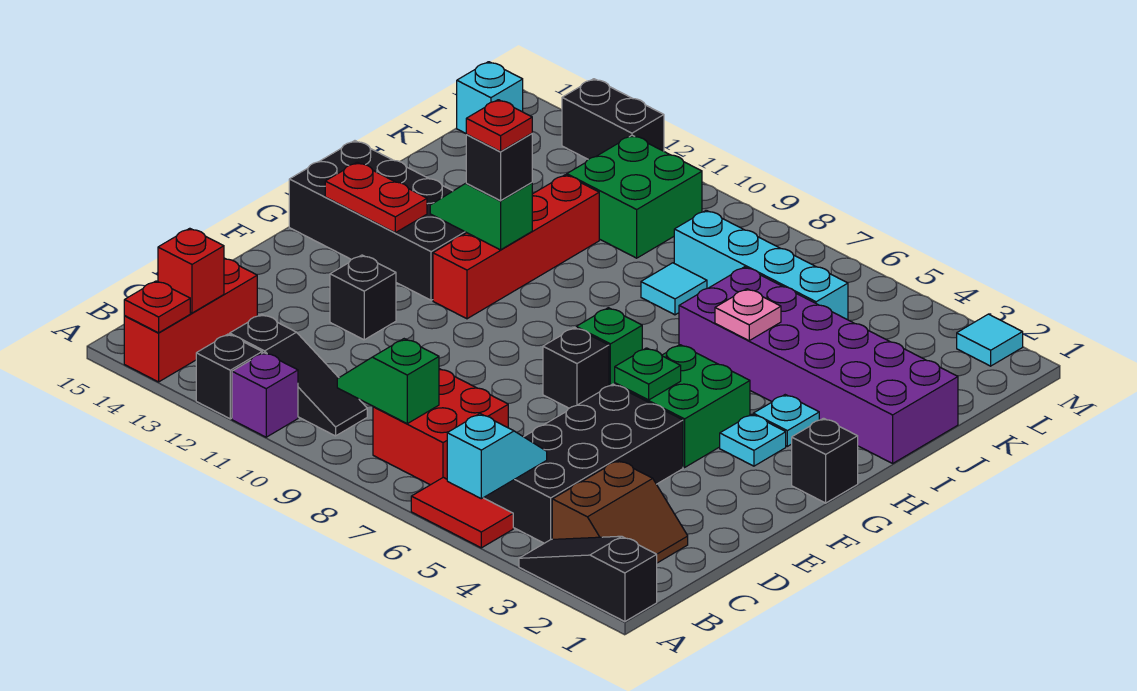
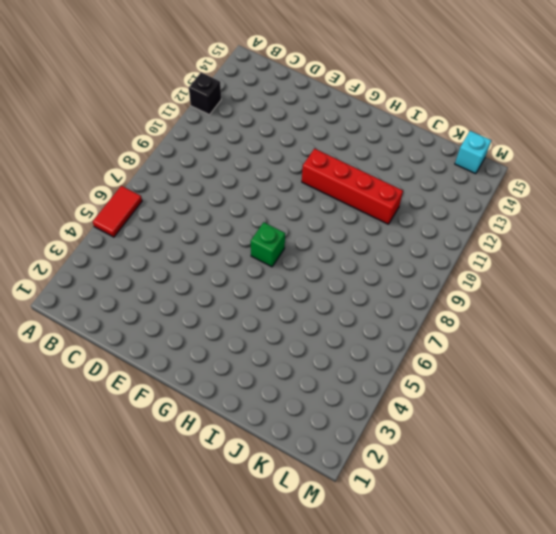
none -> black slope A1:A3 level 1 top 1
none -> purple brick A11 level 1
none -> red brick A14:C14 level 1
none -> brown slope B2:C3 level 1 top 3

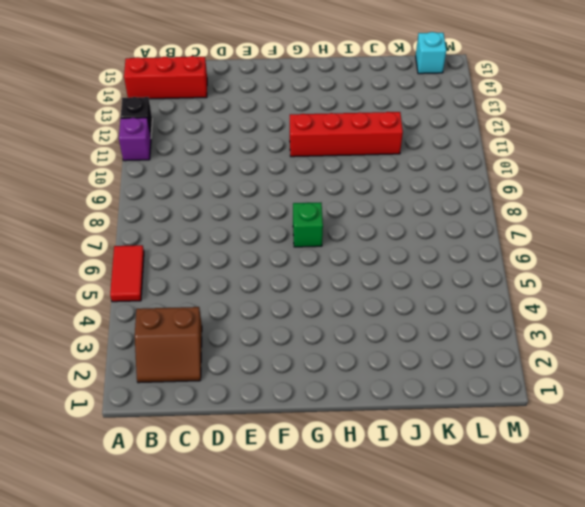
none -> black slope A1:A3 level 1 top 1
none -> black brick B4:E5 level 1
none -> red brick B7:C8 level 1
none -> black slope B10:B12 level 1 top 12

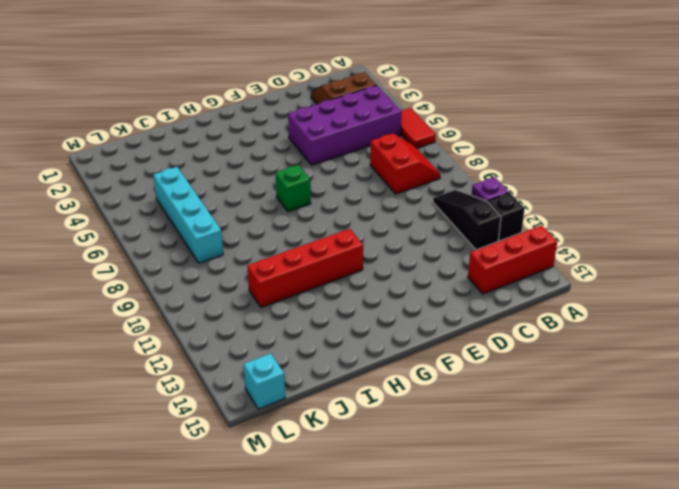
purple brick B4:E5 level 1 -> black brick B4:E5 level 1
red slope B7:C8 level 1 top C -> red brick B7:C8 level 1
none -> black slope A1:A3 level 1 top 1
none -> black brick E12 level 1
none -> green brick F4:G5 level 1
none -> black brick F7 level 1

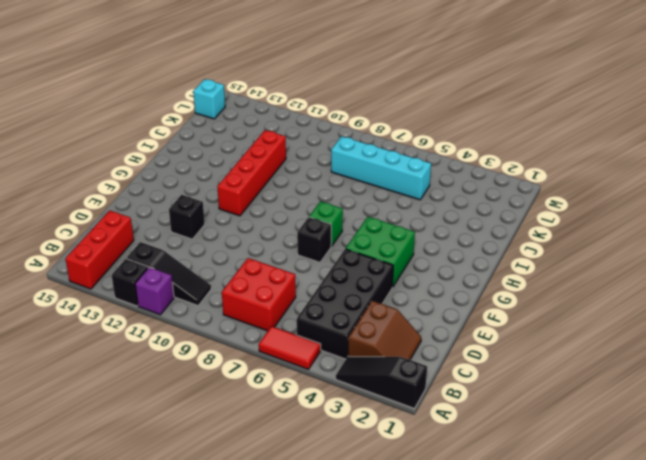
none -> black brick G1 level 1
none -> cyan plate G3 level 1
none -> black brick G12:H15 level 1
none -> cyan plate H3 level 1

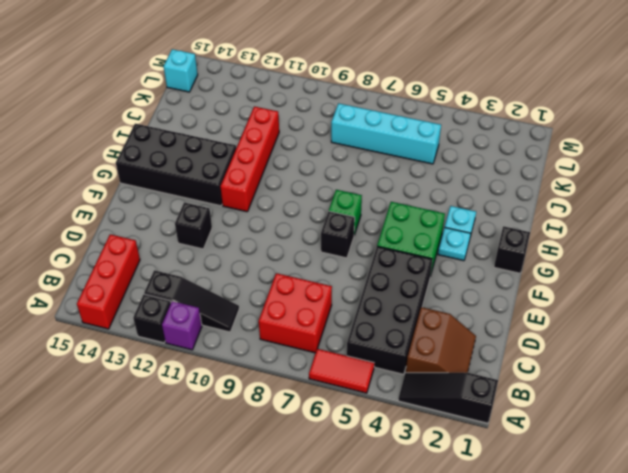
none -> purple brick I1:J6 level 1
none -> cyan tile J8 level 1
none -> green brick K10:L11 level 1
none -> cyan tile M2 level 1

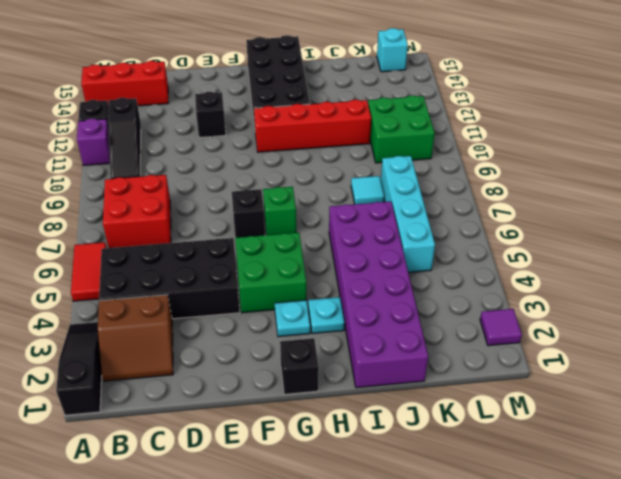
purple tile M2 level 1 -> cyan tile M2 level 1
none -> black brick M12:M13 level 1
none -> cyan slope A5:B5 level 2 top A
none -> red plate A14 level 2
none -> green slope B8:B9 level 2 top 8

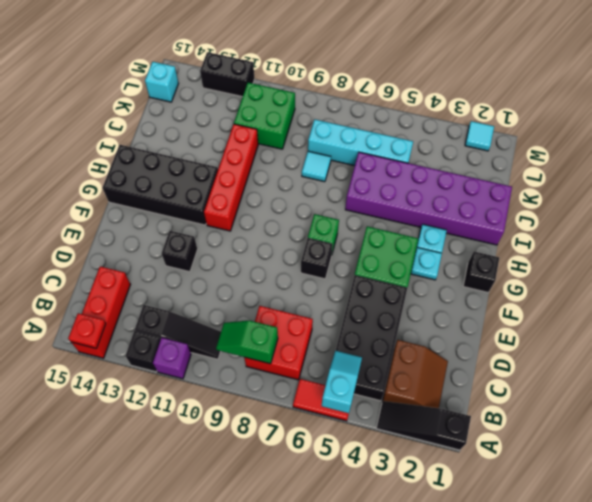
none -> red brick B14 level 2
none -> green plate F5 level 2
none -> red plate G13:G14 level 2
none -> green slope H11:H12 level 2 top 11

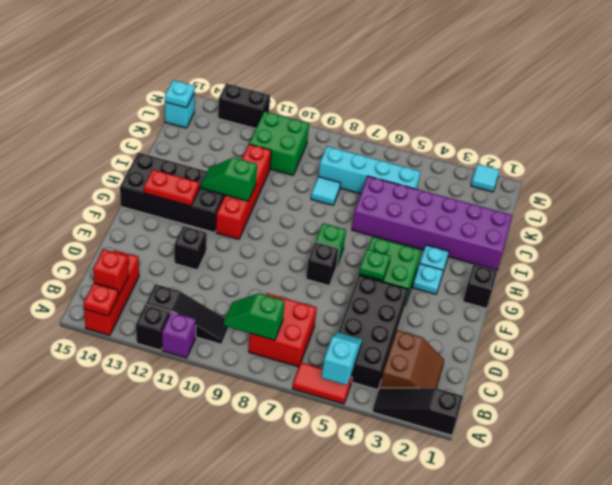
cyan plate L15 level 2 -> none
none -> pink plate I5 level 2
none -> black brick H11 level 3
none -> red plate H11 level 4

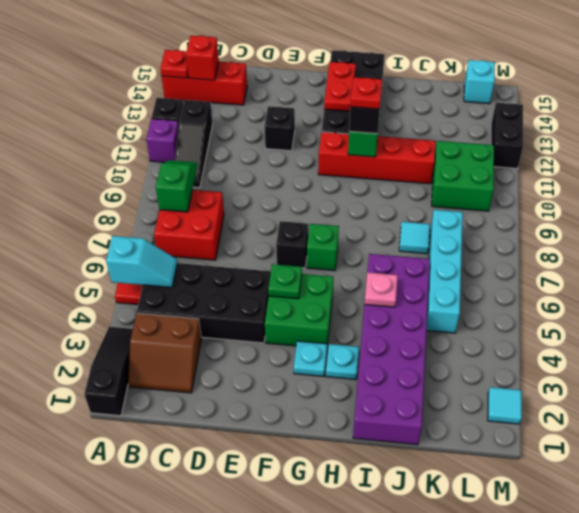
none -> black brick G1 level 1

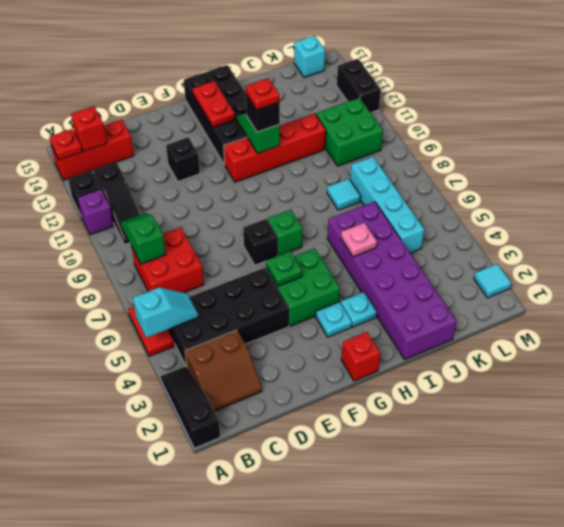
red brick G1 level 1 -> black brick G1 level 1

